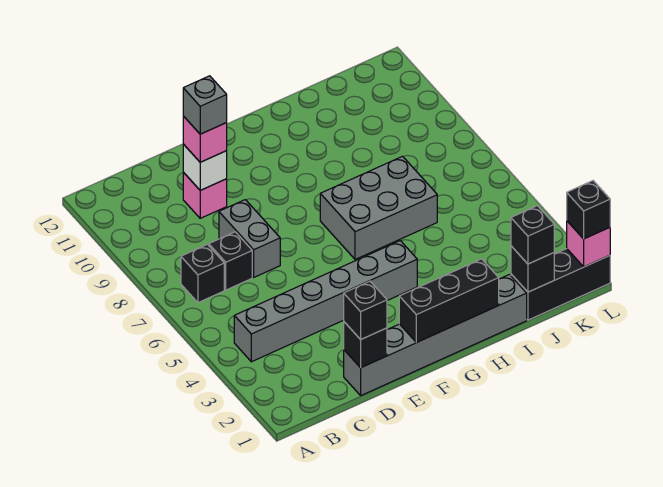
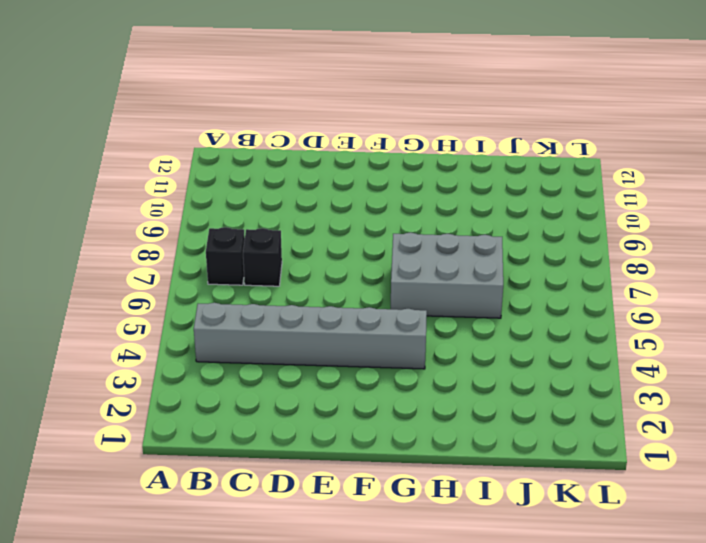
none -> grey brick D1:I1 level 1
none -> grey brick D7:D8 level 1
none -> pink brick D10 level 1

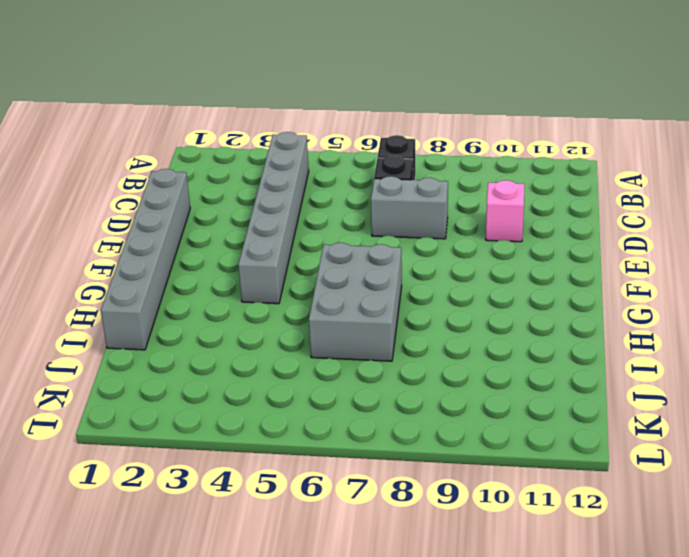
none -> black brick J1:L1 level 1
none -> black brick D1 level 2
none -> white brick D10 level 2

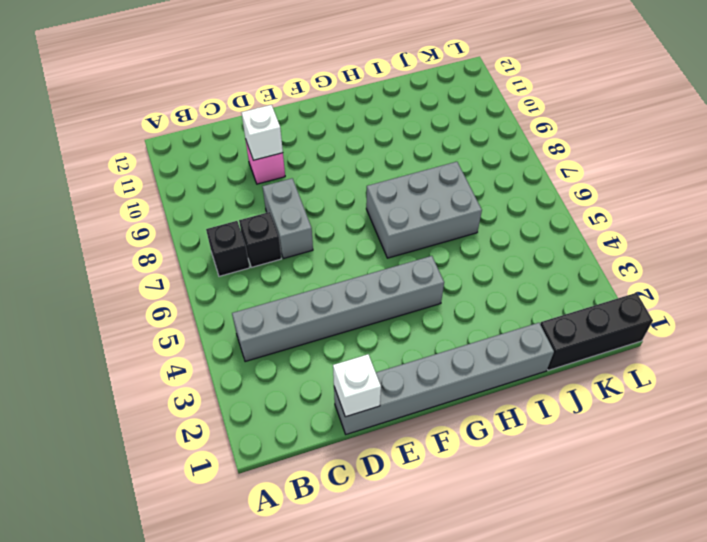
white brick D1 level 2 -> black brick D1 level 2
none -> black brick F1:H1 level 2
none -> black brick J1 level 2
none -> pink brick L1 level 2

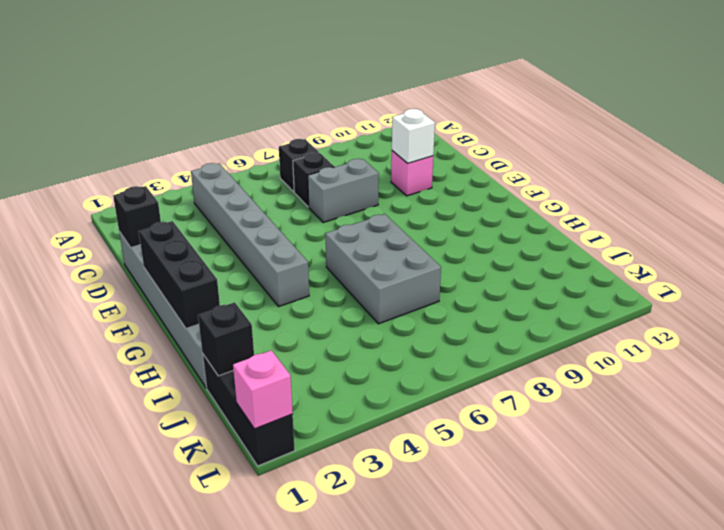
none -> black brick D1 level 3
none -> pink brick D10 level 3
none -> black brick J1 level 3

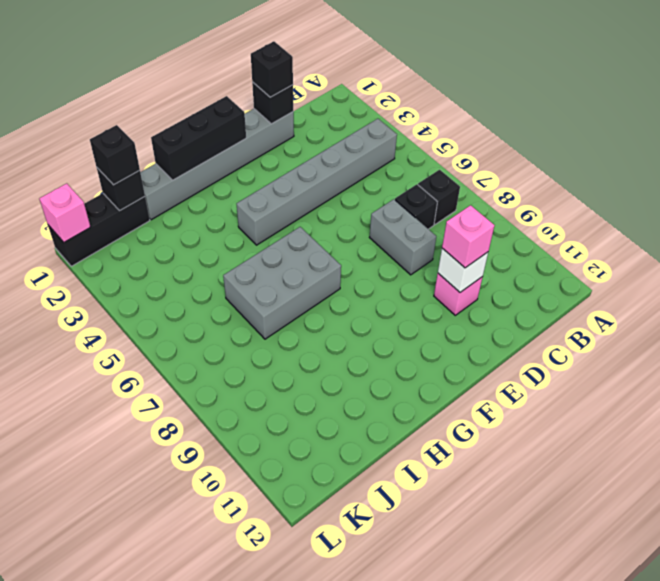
none -> black brick L1 level 3
none -> grey brick D10 level 4

